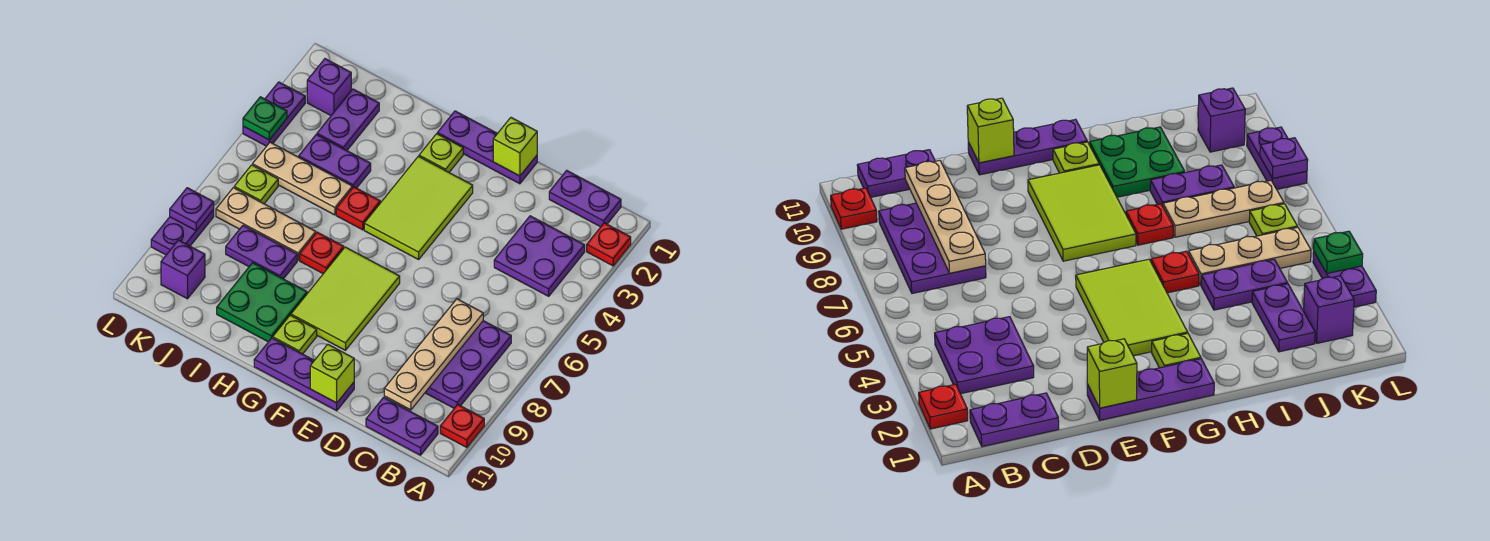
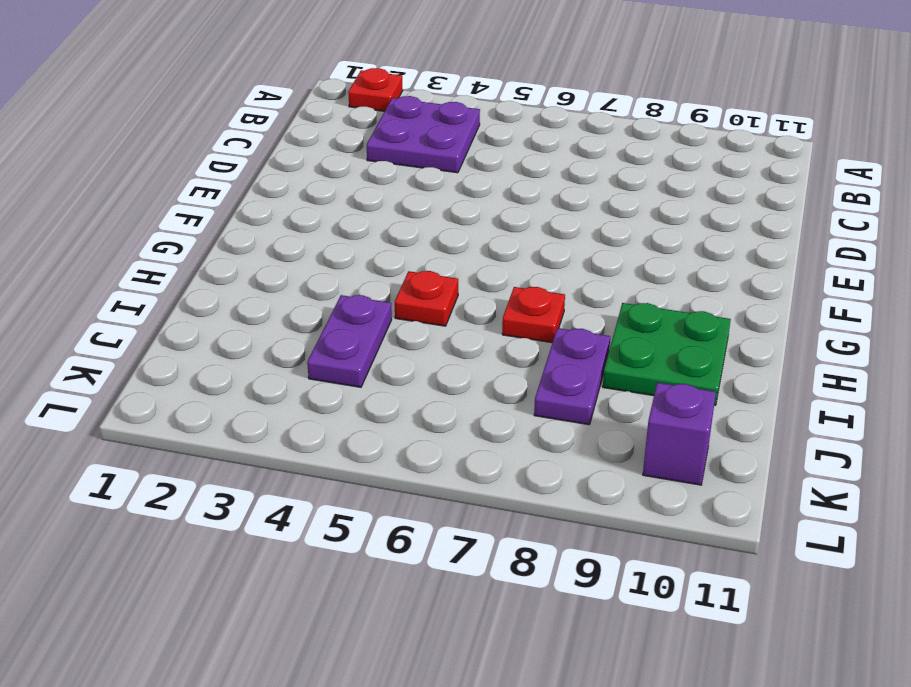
none -> red plate A10 level 1
none -> purple plate B1:C1 level 1
none -> purple plate B7:C9 level 1
none -> purple plate B11:C11 level 1

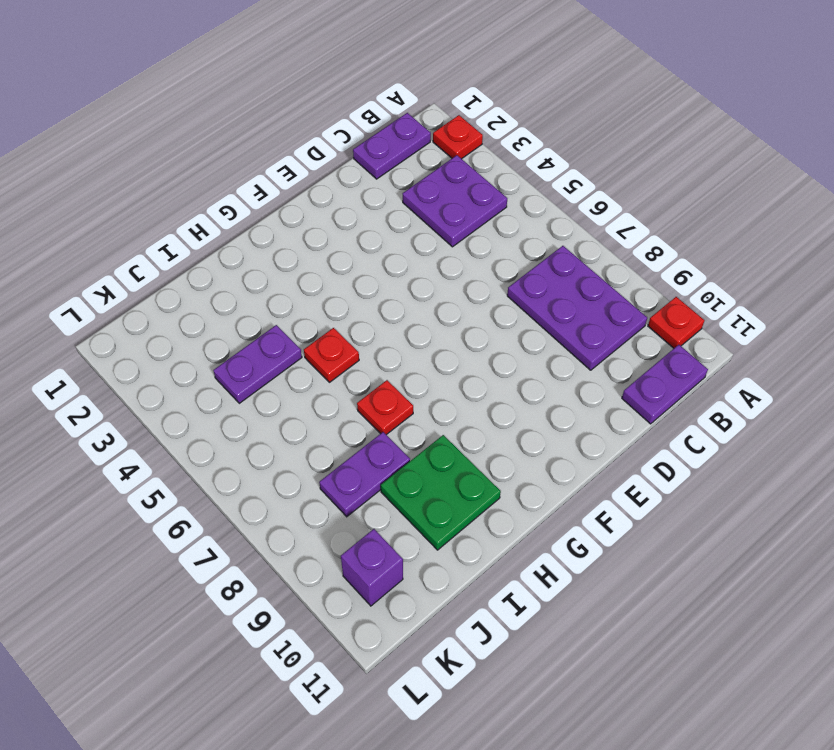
none -> purple plate E1:G1 level 1
none -> purple plate E11:G11 level 1
none -> lime tile F3:G5 level 1
none -> lime tile F7:G9 level 1

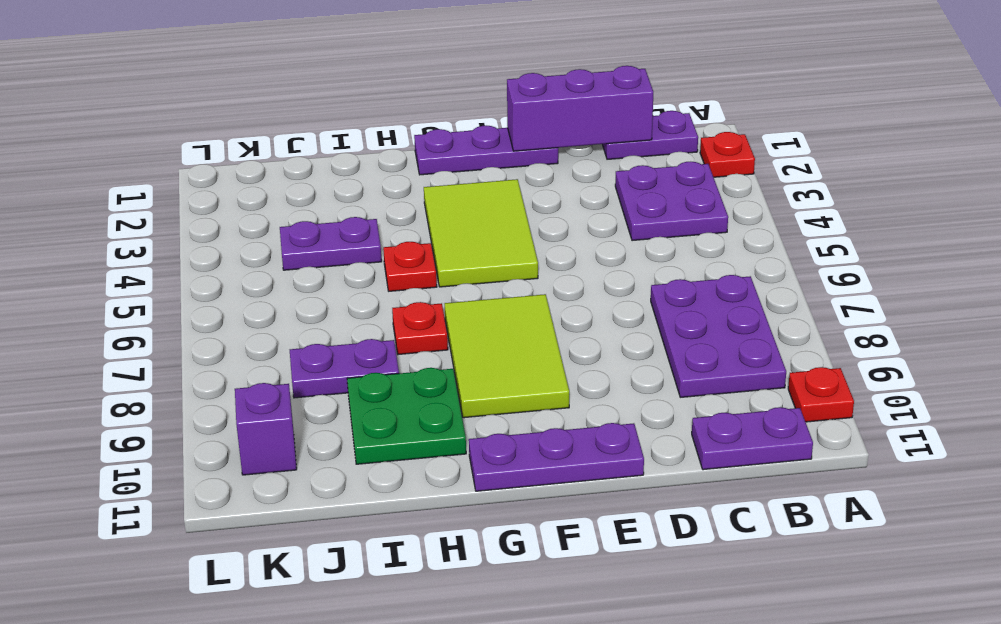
purple brick C1:E1 level 2 -> lime brick E1 level 2
none -> lime plate G2 level 1
none -> lime plate G10 level 1
none -> tan plate I5:K5 level 1
none -> tan plate I7:K7 level 1

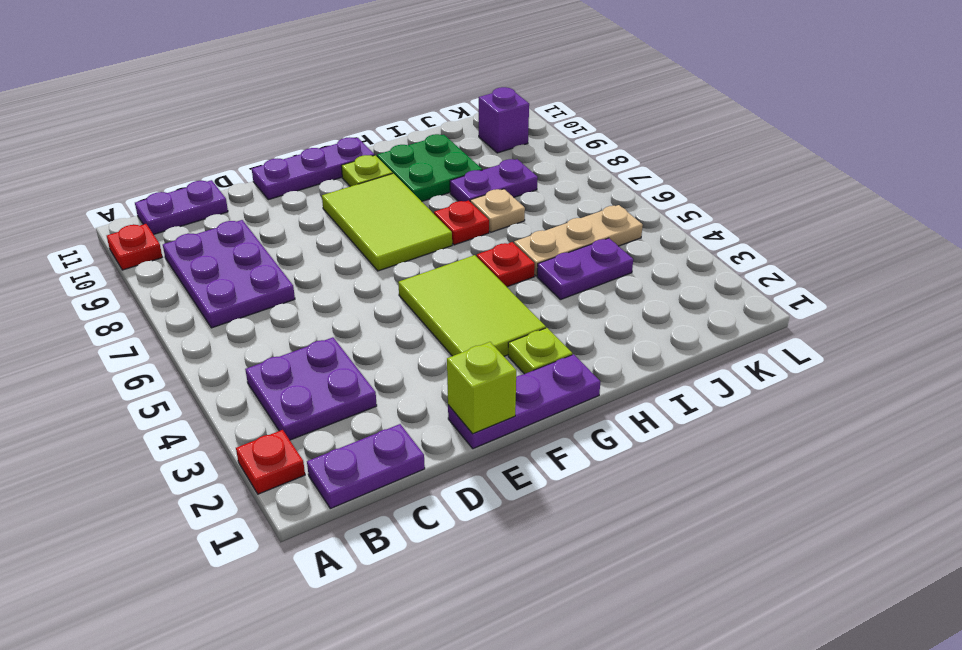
tan plate I7 level 1 -> tan plate I7:K7 level 1
none -> purple plate J2:J3 level 1
none -> purple brick K2 level 1
none -> lime plate K6 level 1
none -> purple plate L3:L4 level 1

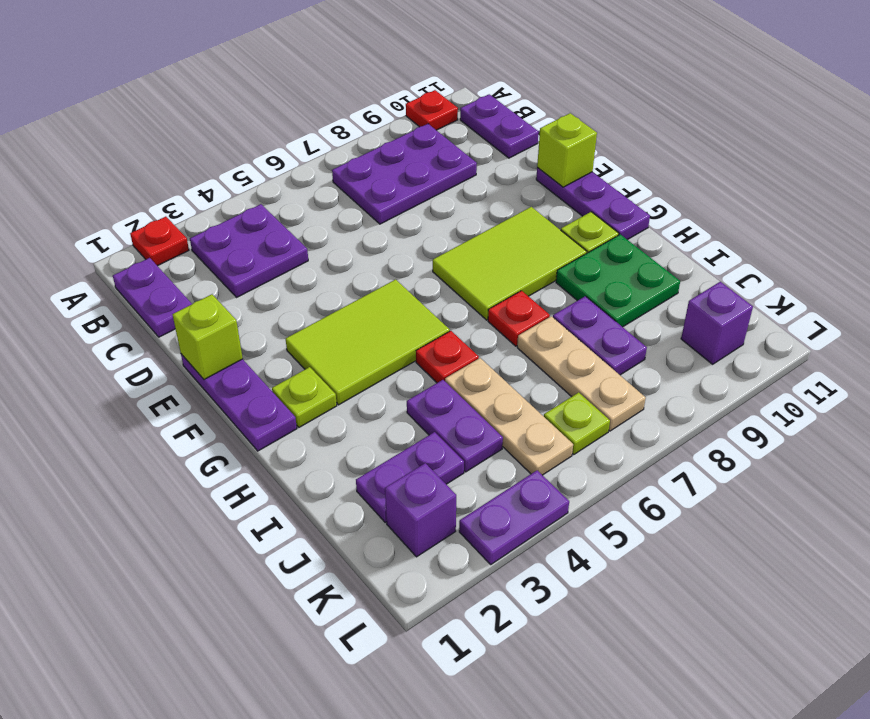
none -> purple plate L8:L9 level 1
none -> tan plate C7:C10 level 2
none -> green plate L4 level 2
none -> purple plate L8 level 2

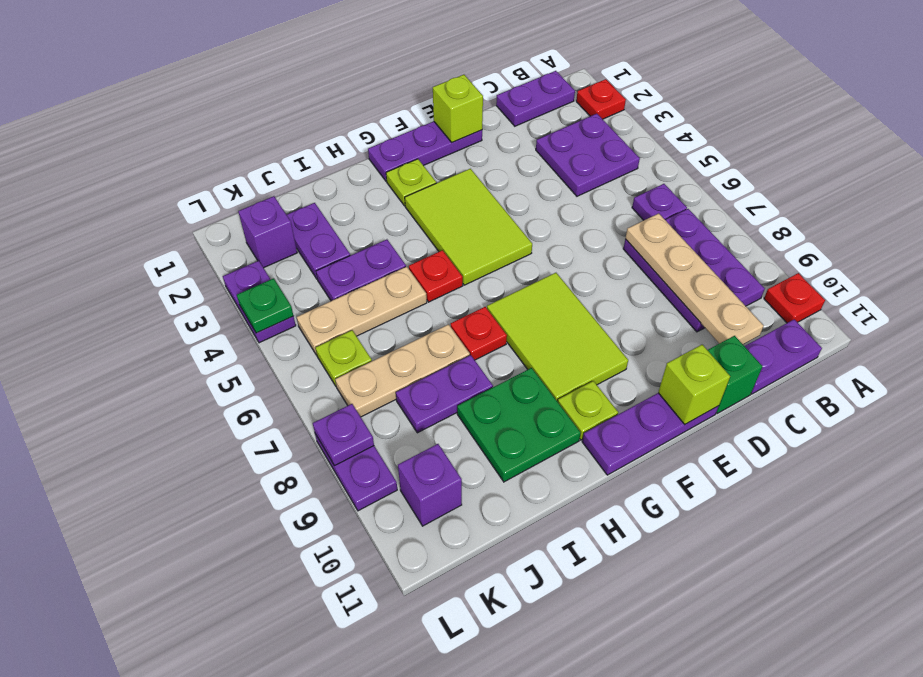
purple plate B6 level 1 -> none
green brick D11 level 1 -> none

